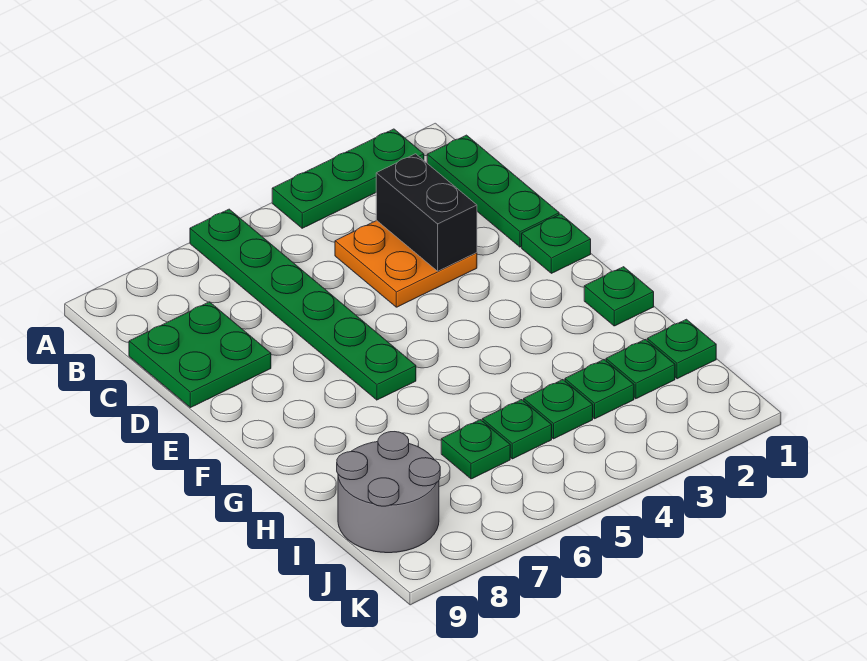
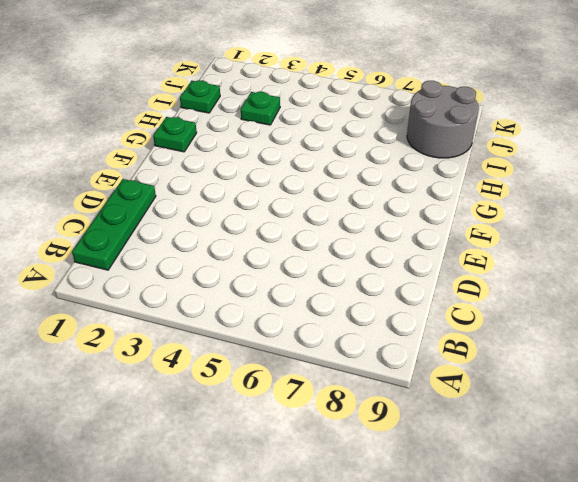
none -> green plate A2:A4 level 1
none -> green plate A6:F6 level 1
none -> orange plate C3:D4 level 1

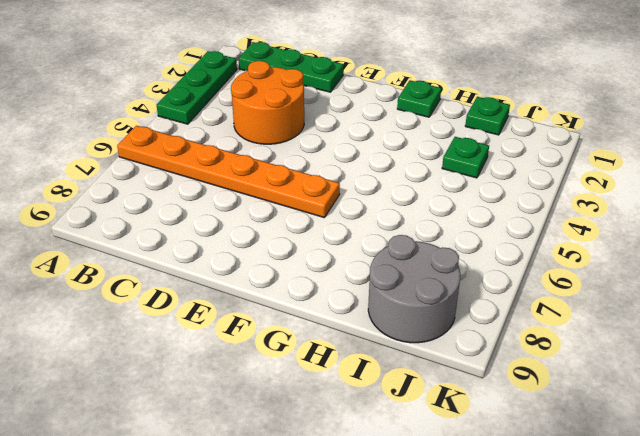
orange plate A6:F6 level 1 -> green plate A6:F6 level 1
orange round brick C3:D4 level 1 -> orange plate C3:D4 level 1
none -> green plate C8:D9 level 1
none -> green plate E1 level 1
none -> green plate I2 level 1

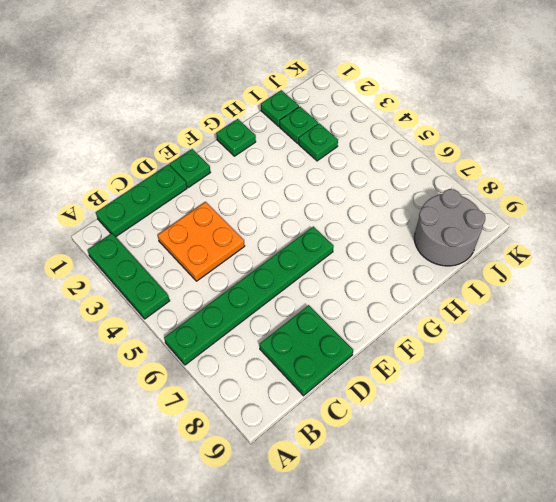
none -> green plate I4 level 1
none -> green plate I5 level 1
none -> green plate I6 level 1

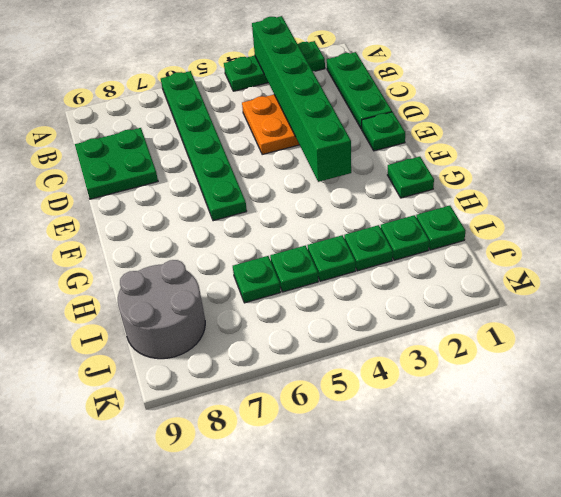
green brick A3:F3 level 2 -> black brick C3:D3 level 2

